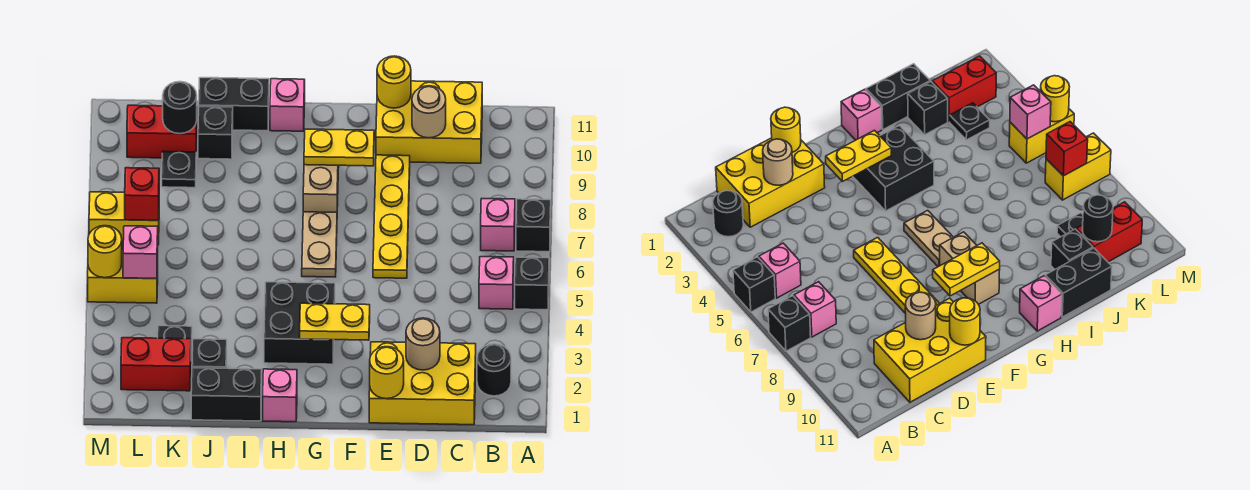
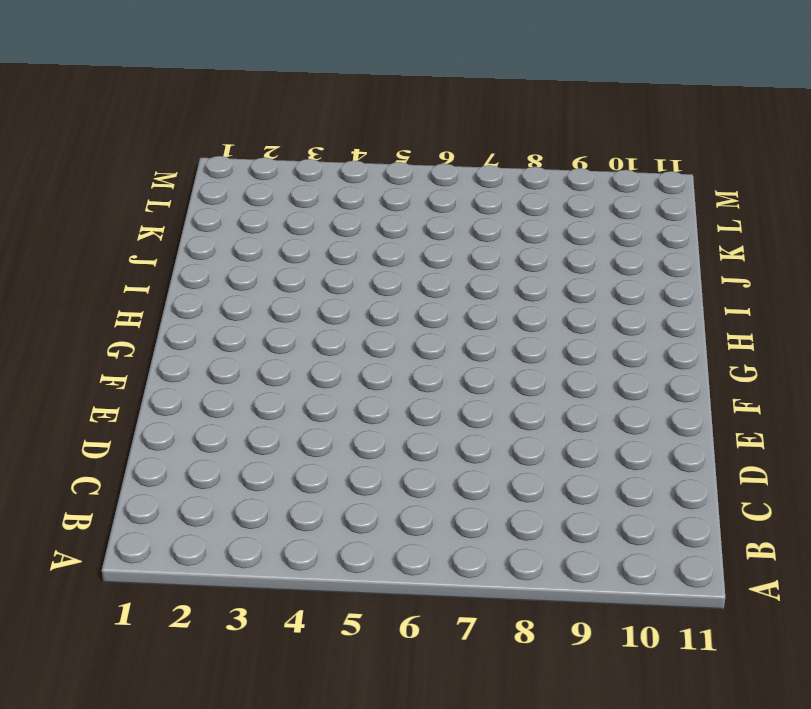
none -> black brick A5 level 1
none -> black brick A7 level 1
none -> black round brick B2 level 1
none -> pink brick B5 level 1

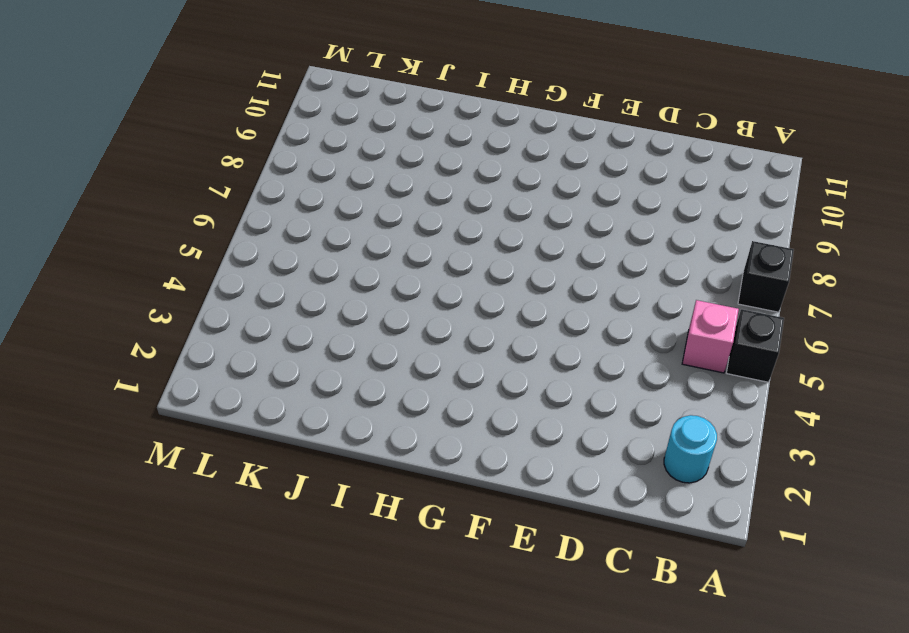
cyan round brick B2 level 1 -> black round brick B2 level 1
none -> pink brick B7 level 1
none -> yellow brick C1:E2 level 1
none -> yellow brick C10:E11 level 1
none -> yellow plate E6:E9 level 1

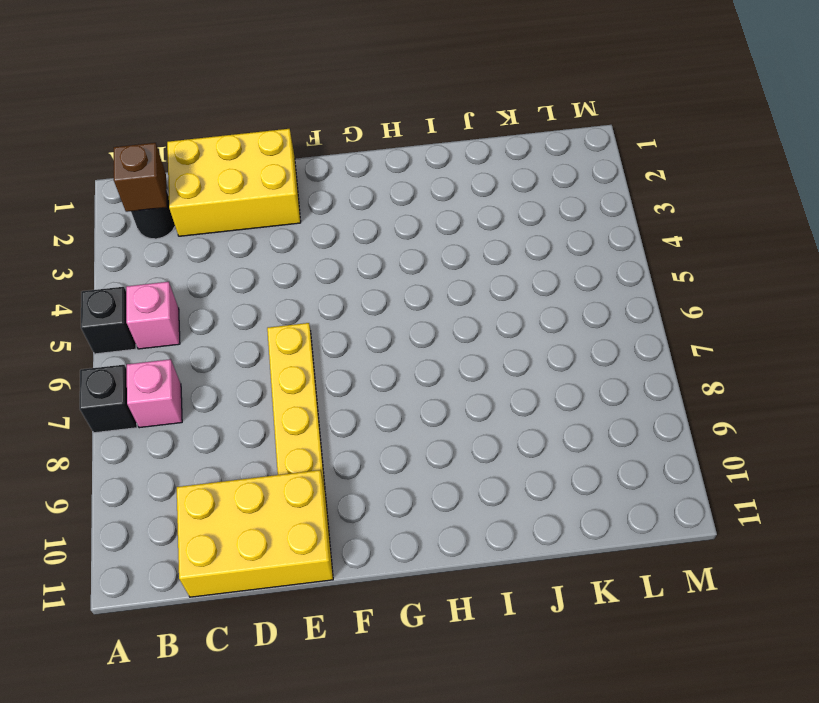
brown brick B2 level 2 -> none
none -> black brick G3:H4 level 1
none -> tan plate G6:G7 level 1
none -> tan brick G8:G9 level 1
none -> pink brick H1 level 1

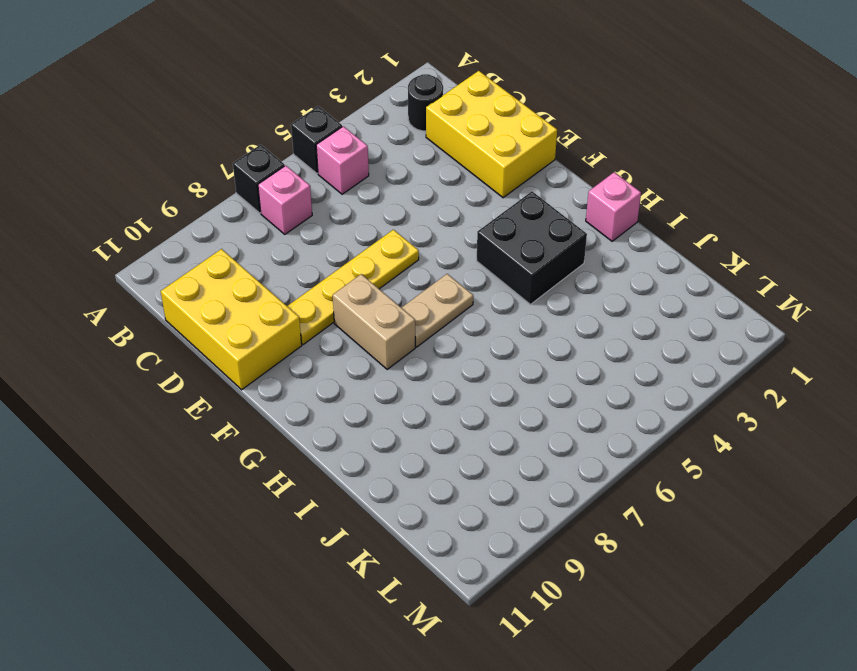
tan brick F8:G8 level 1 -> tan brick G8:G9 level 1
none -> pink brick H11 level 1
none -> black brick I1:J1 level 1
none -> black brick I11:J11 level 1
none -> black brick J2 level 1

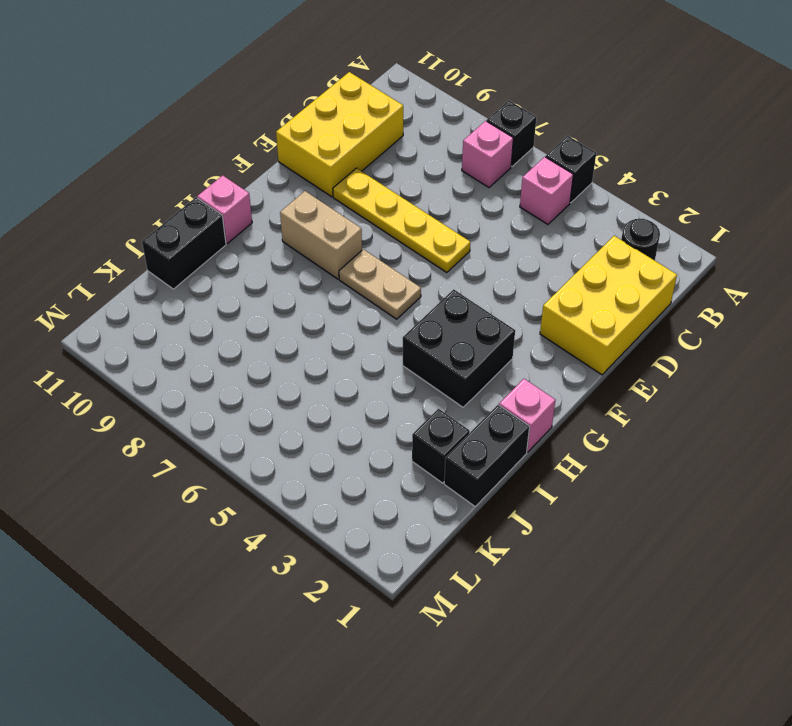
none -> black brick J10 level 1
none -> red brick K2:L2 level 1
none -> black plate K3 level 1
none -> black plate K9 level 1

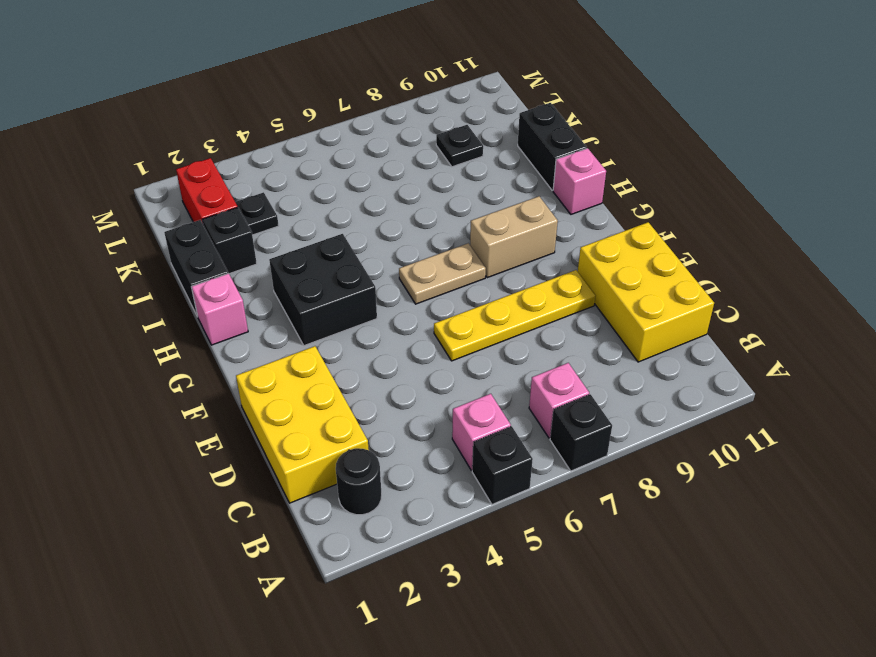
none -> black brick J10 level 1
none -> red brick K10:L10 level 1
none -> yellow brick L5:M5 level 1
none -> yellow brick L7:M7 level 1

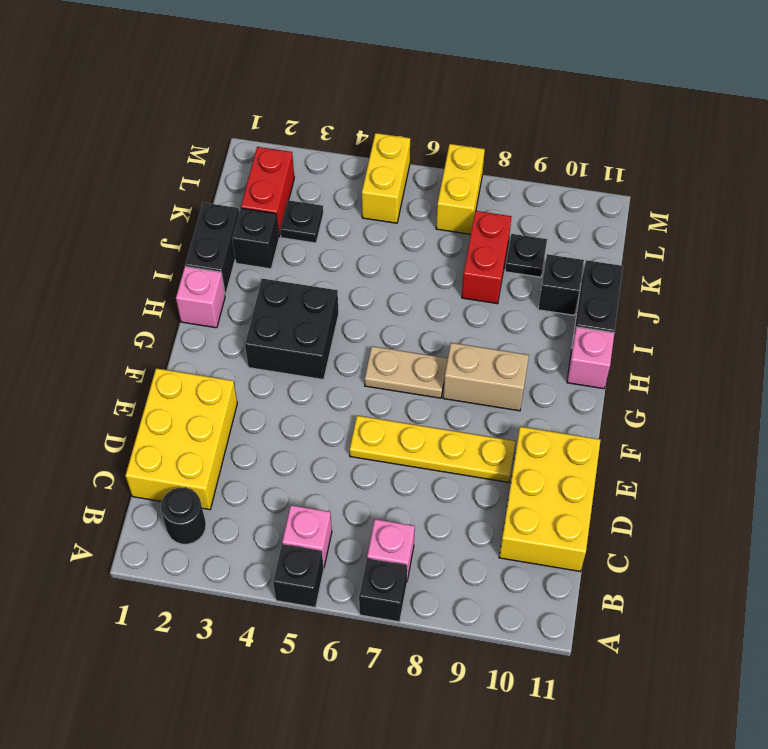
red brick J8:K8 level 1 -> red brick K10:L10 level 1
none -> tan round brick D2 level 2
none -> tan round brick D10 level 2
none -> yellow round brick E1 level 2
none -> yellow round brick E11 level 2

